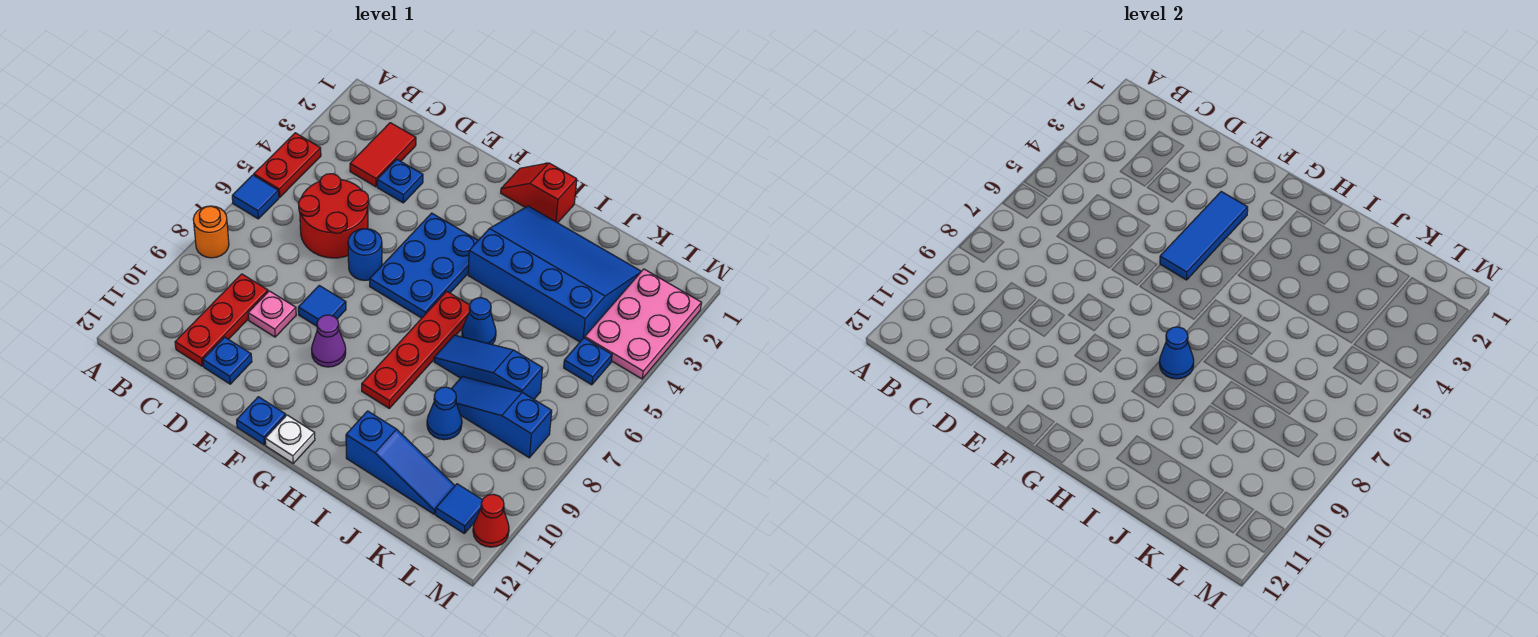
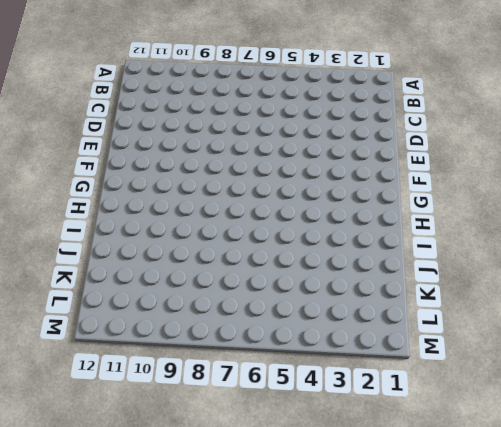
none -> red plate A4:A5 level 1
none -> blue tile A6 level 1
none -> orange round brick A8 level 1

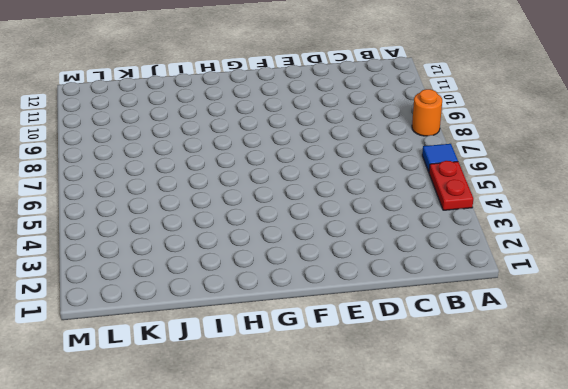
none -> red tile C2:C3 level 1
none -> red round brick C5:D6 level 1
none -> red plate C9:C11 level 1

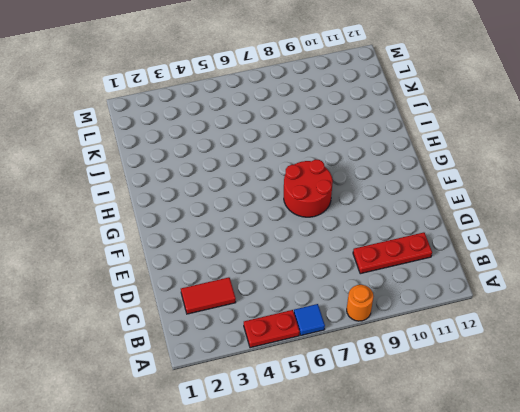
red round brick F7:G8 level 1 -> red round brick C5:D6 level 1
none -> blue plate D3 level 1
none -> pink plate D9 level 1
none -> blue plate D11 level 1

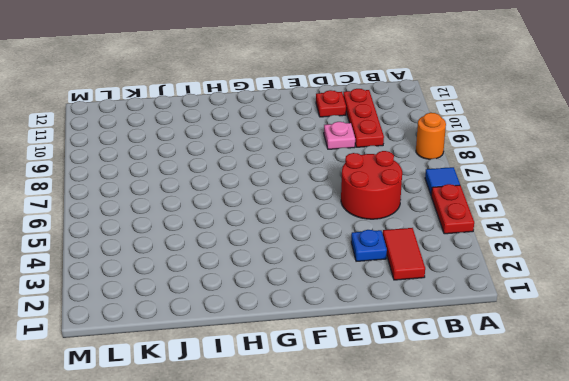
red plate D11 level 1 -> blue plate D11 level 1
none -> blue round brick E6 level 1
none -> blue tile E8 level 1
none -> blue plate F4:G6 level 1

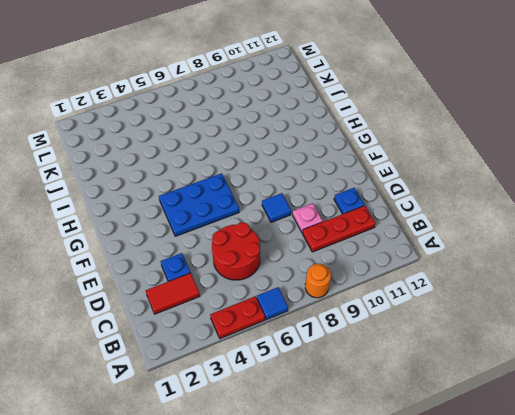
none -> blue round brick E6 level 1
none -> purple cone F9 level 1
none -> blue plate F12 level 1

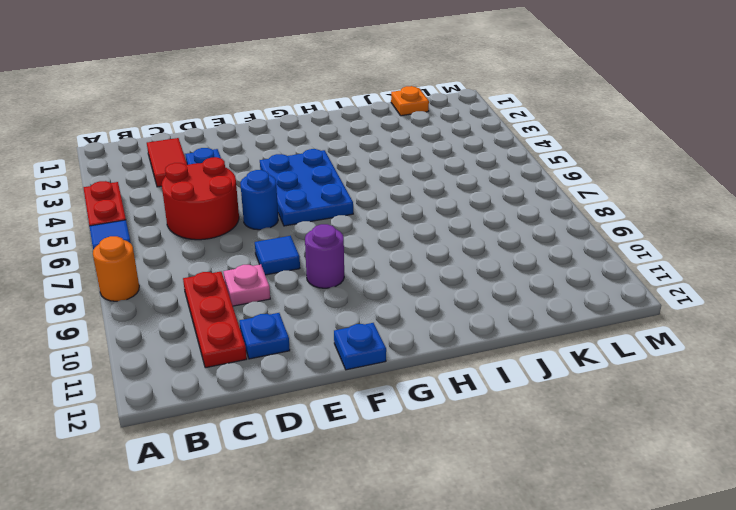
purple round brick F9 level 1 -> purple cone F9 level 1
orange plate K1 level 1 -> none
none -> red slope G1:H1 level 1 top H
none -> white plate G12 level 1
none -> blue slope H2:K4 level 1 top 4

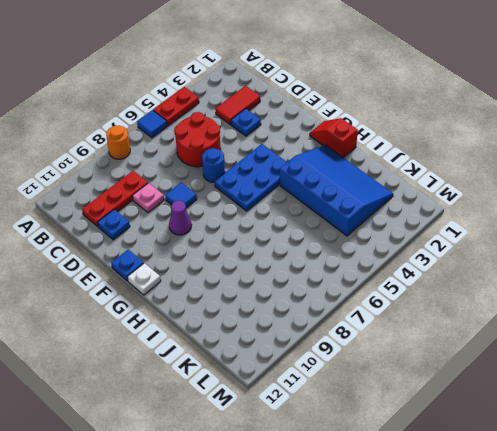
none -> red plate H6:H9 level 1
none -> blue cone I6 level 1
none -> blue slope I7:K7 level 1 top K

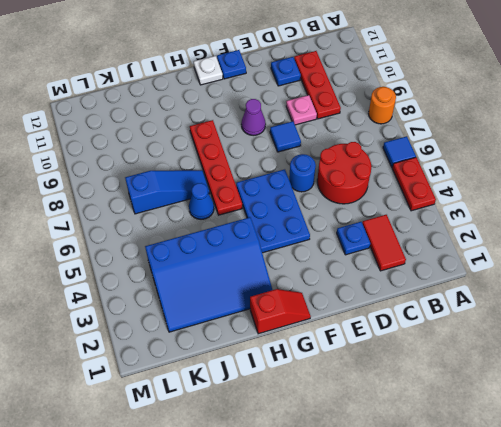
none -> blue slope I11:K11 level 1 top I
none -> blue slope J8:L8 level 1 top L
none -> blue cone J9 level 1

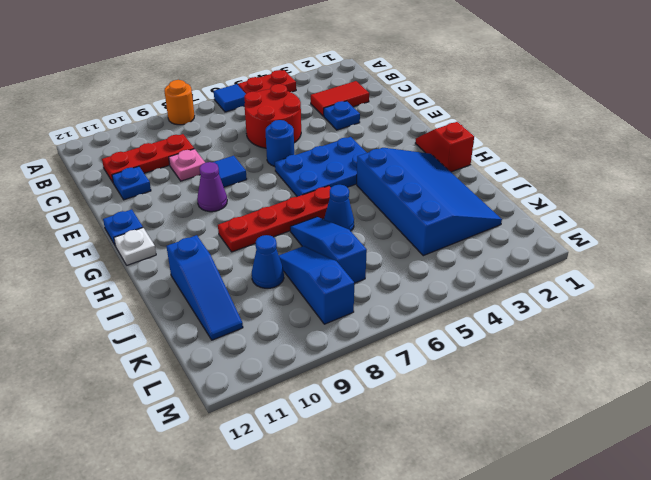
none -> pink plate L2:M4 level 1
none -> blue plate L5 level 1
none -> blue tile L11 level 1

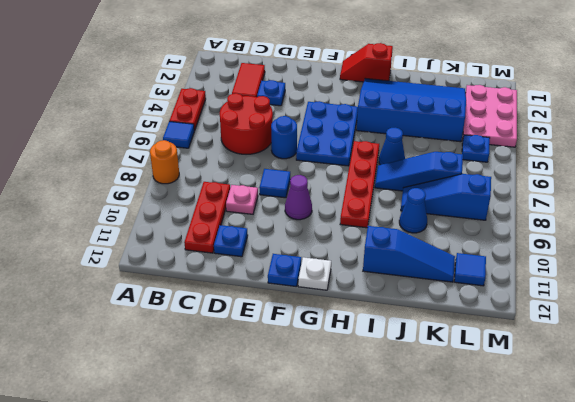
none -> red cone M11 level 1
none -> blue tile F3:F5 level 2
none -> blue cone H8 level 2

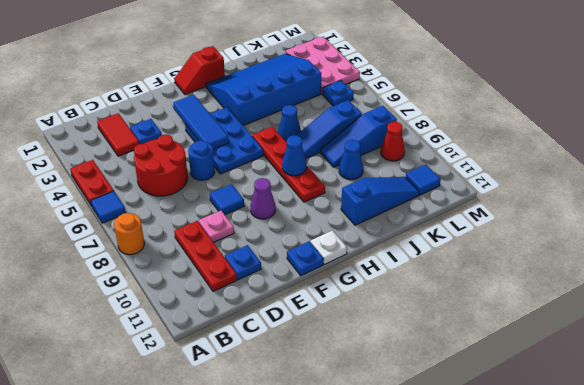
red cone L9 level 1 -> red cone M11 level 1

